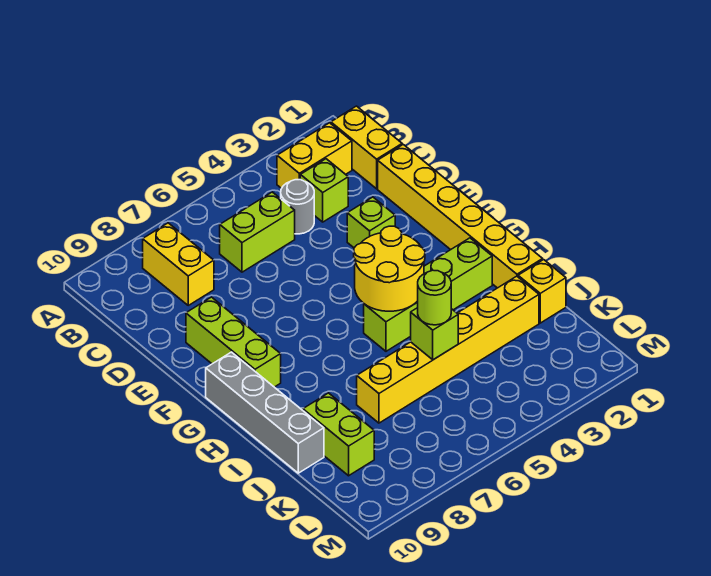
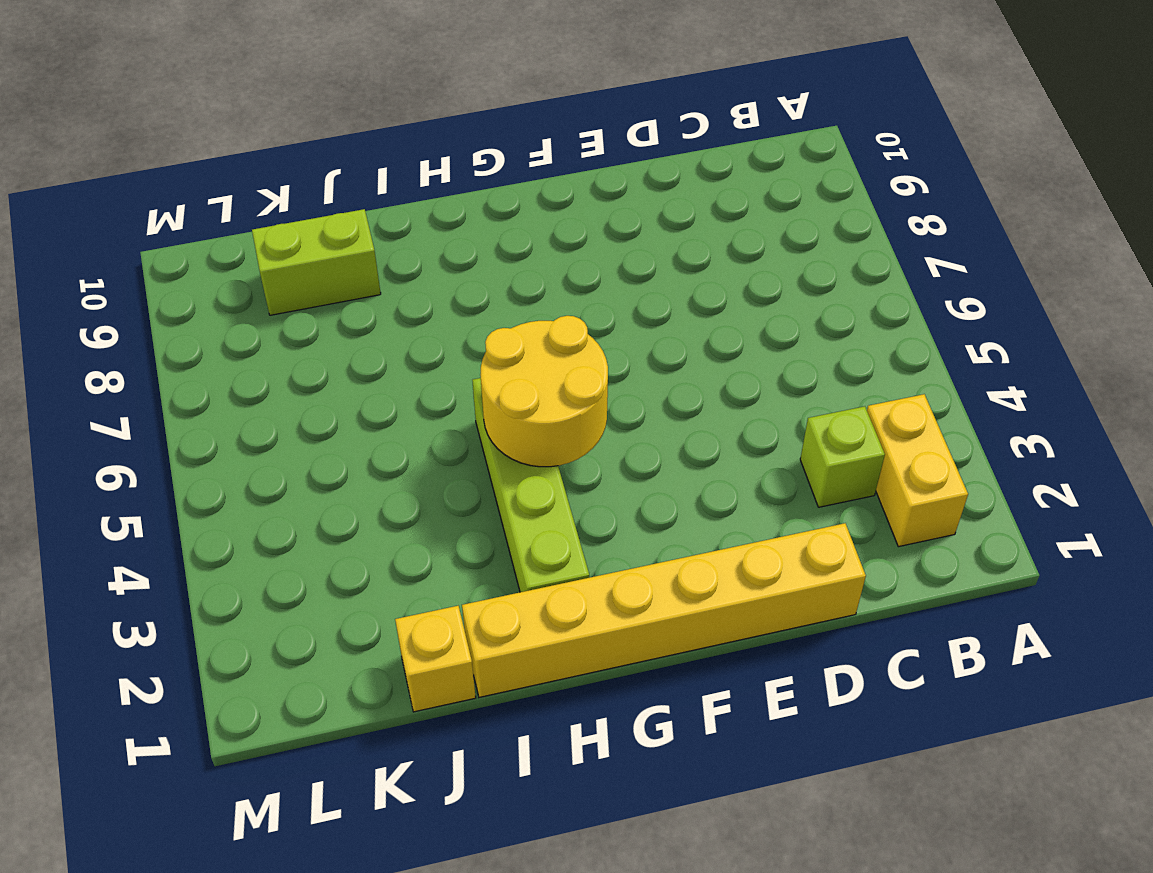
none -> yellow brick B1:C1 level 1
none -> yellow brick B8:C8 level 1
none -> grey round brick C4 level 1

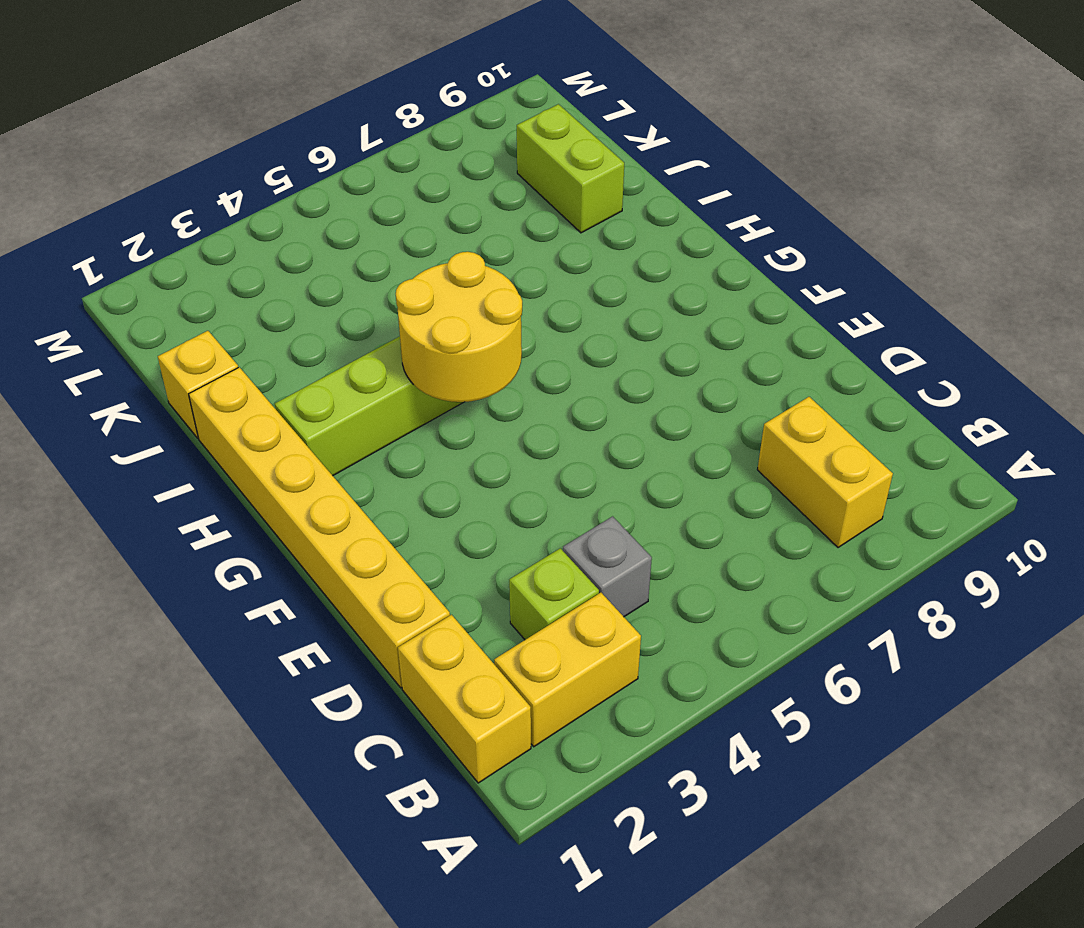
grey brick C4 level 1 -> grey round brick C4 level 1
none -> lime brick C5:C6 level 1
none -> lime brick E3 level 1
none -> lime brick E9:G9 level 1

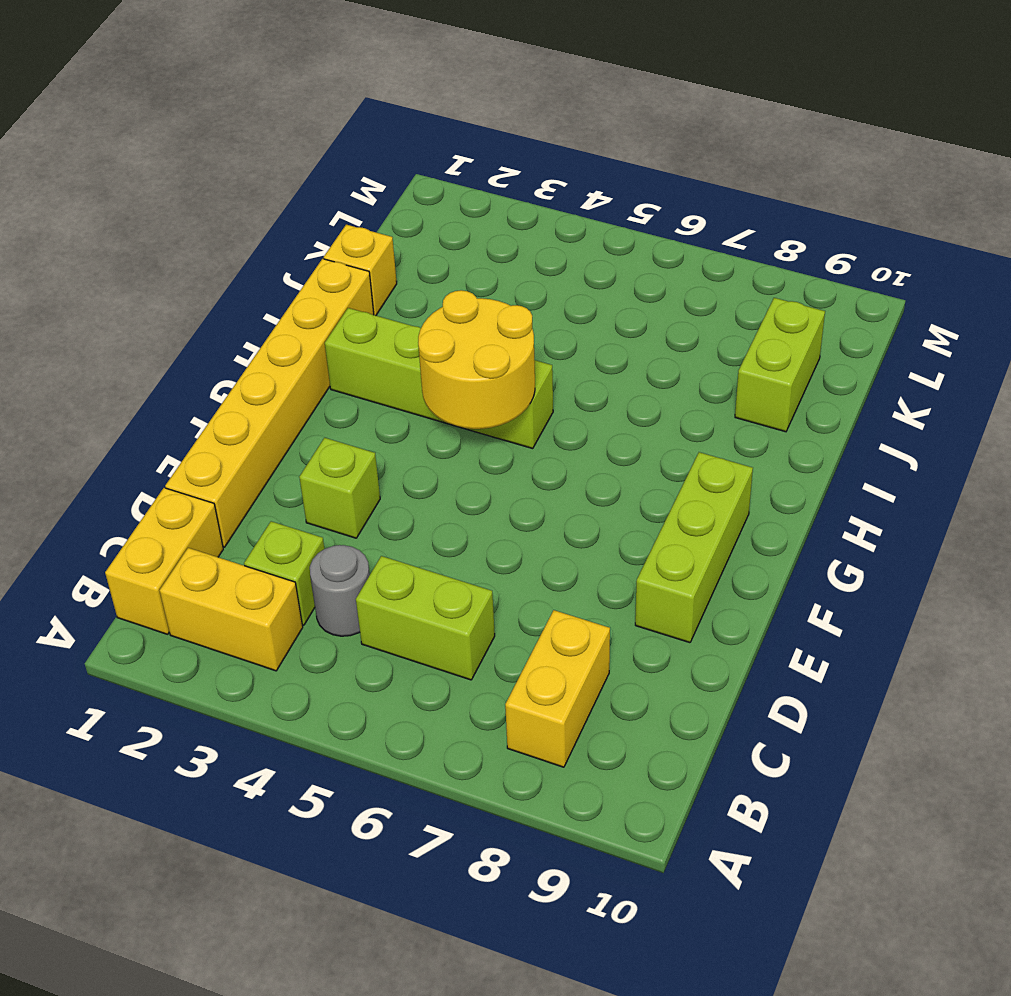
none -> grey brick G10:J10 level 1
none -> yellow brick J2:J7 level 1
none -> lime brick J5 level 2

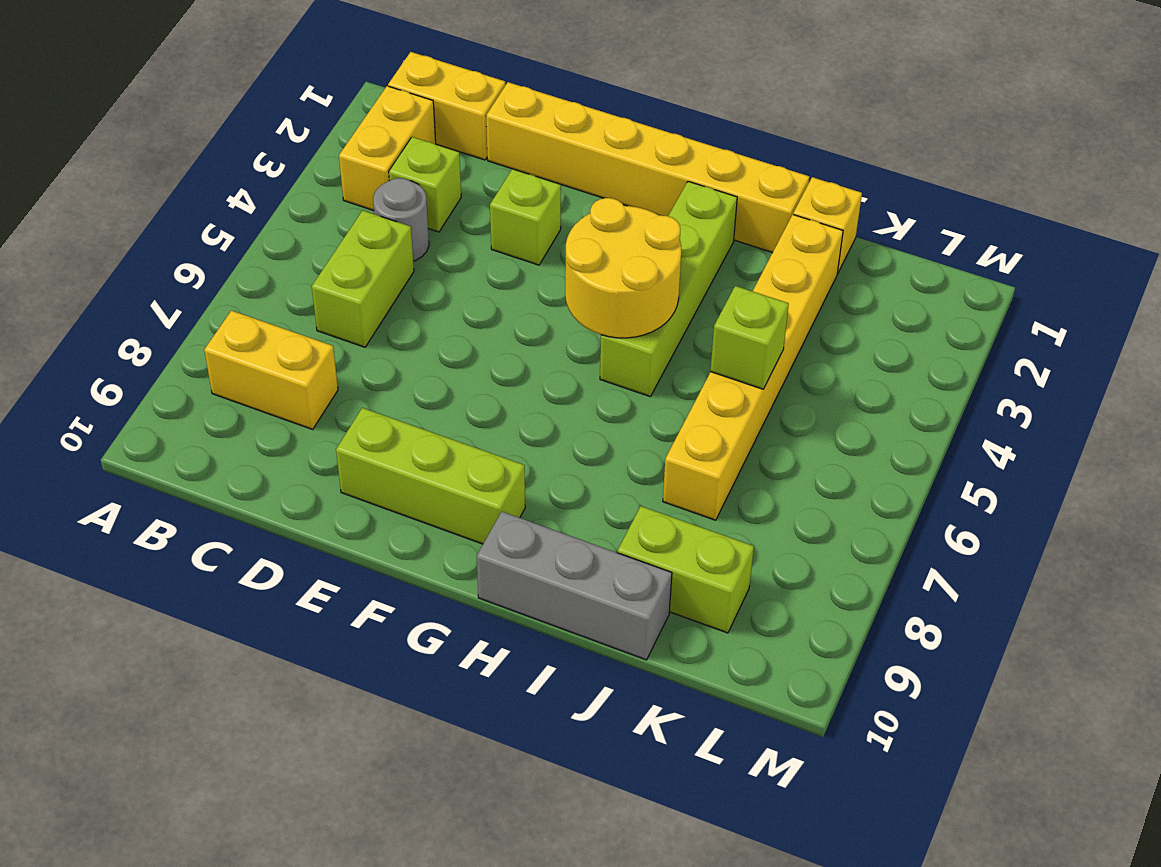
grey brick H10:J10 level 1 -> grey brick G10:J10 level 1
none -> lime round brick J5 level 3

